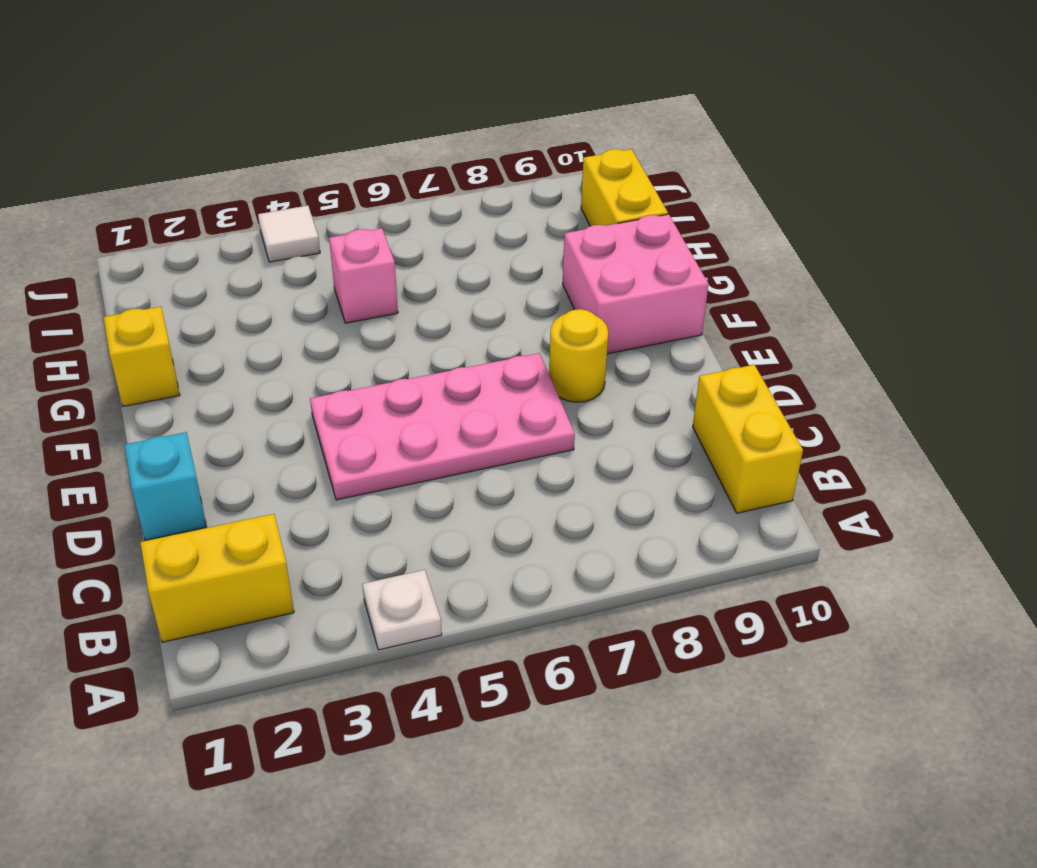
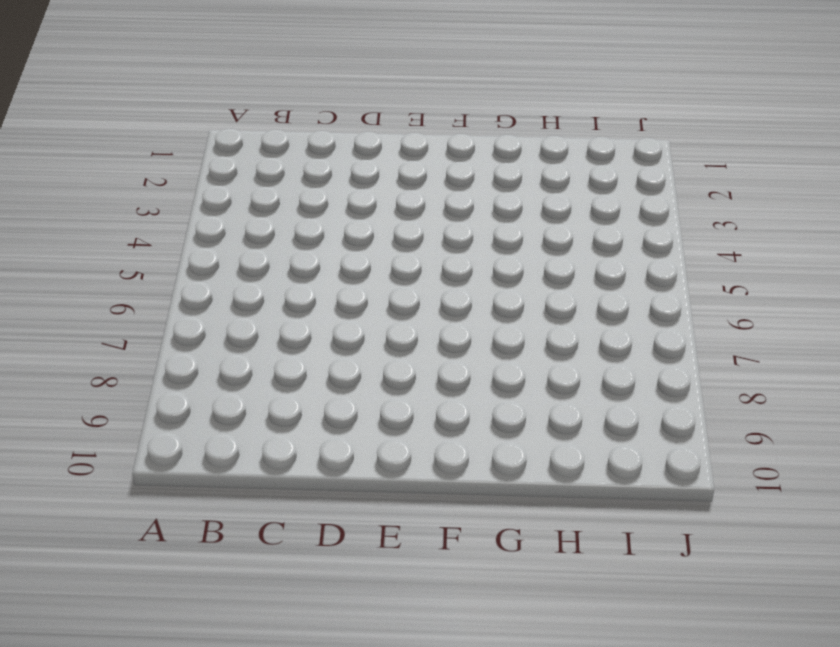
none -> white plate A4 level 1
none -> yellow brick B1:B2 level 1

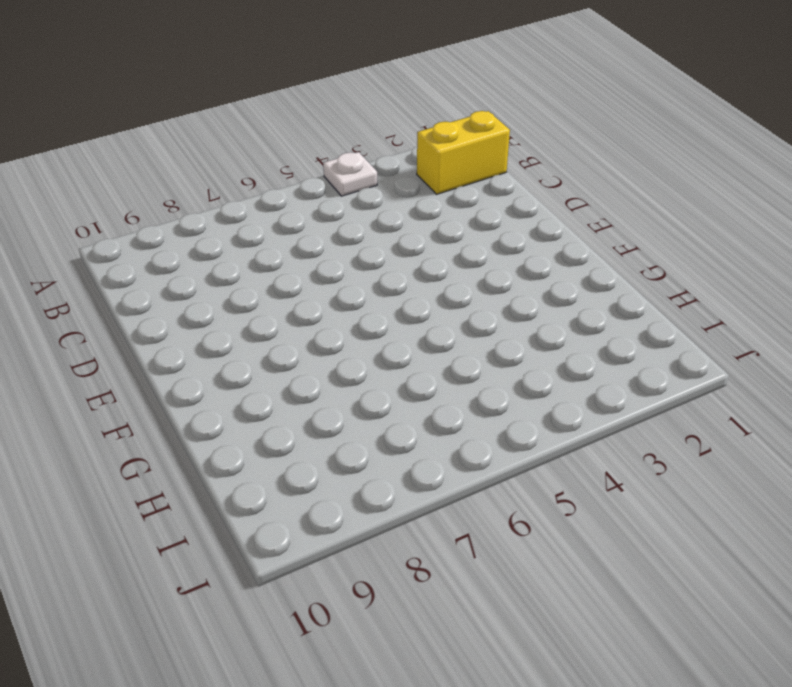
none -> yellow brick B10:C10 level 1
none -> cyan brick D1 level 1

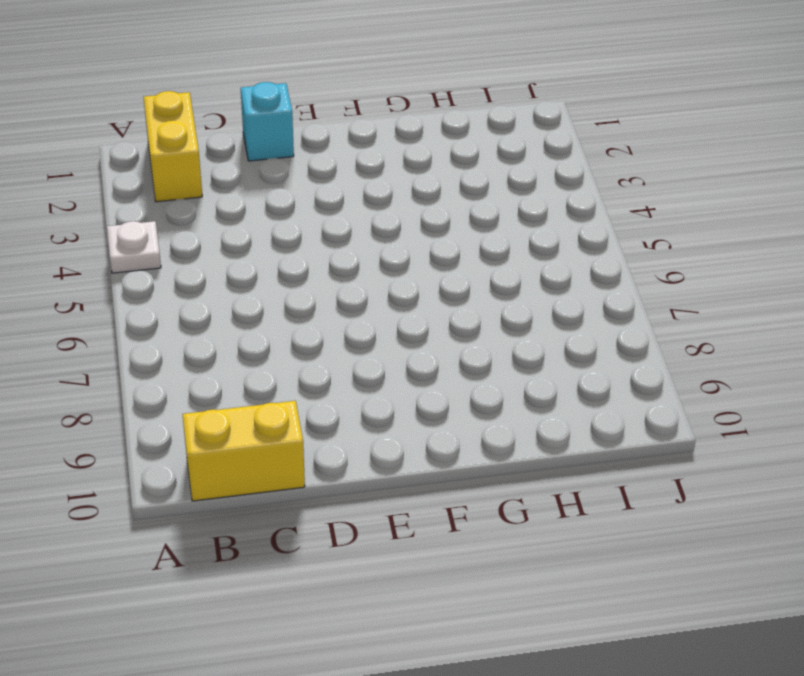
none -> pink plate D4:E7 level 1
none -> yellow round brick E8 level 1

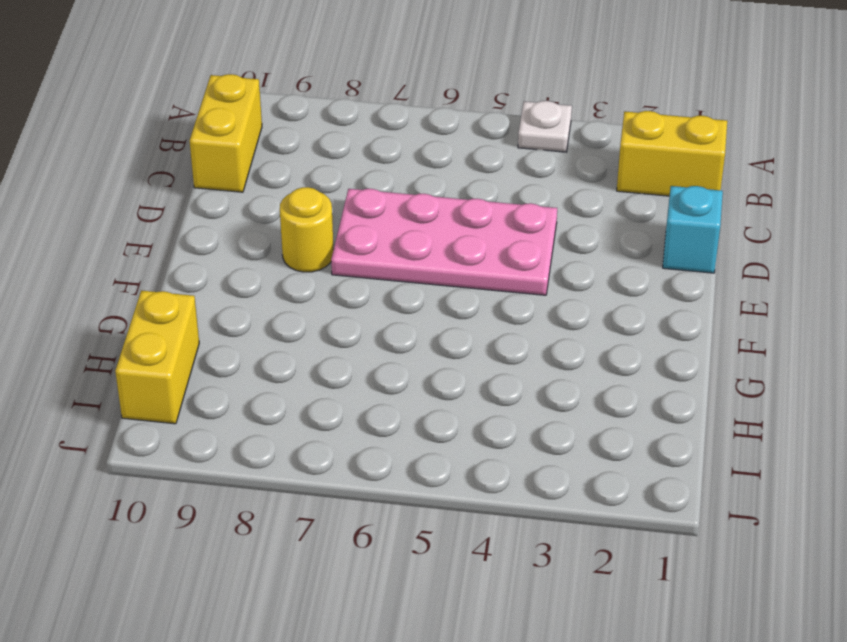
none -> pink brick F9:G10 level 1
none -> yellow brick G1 level 1

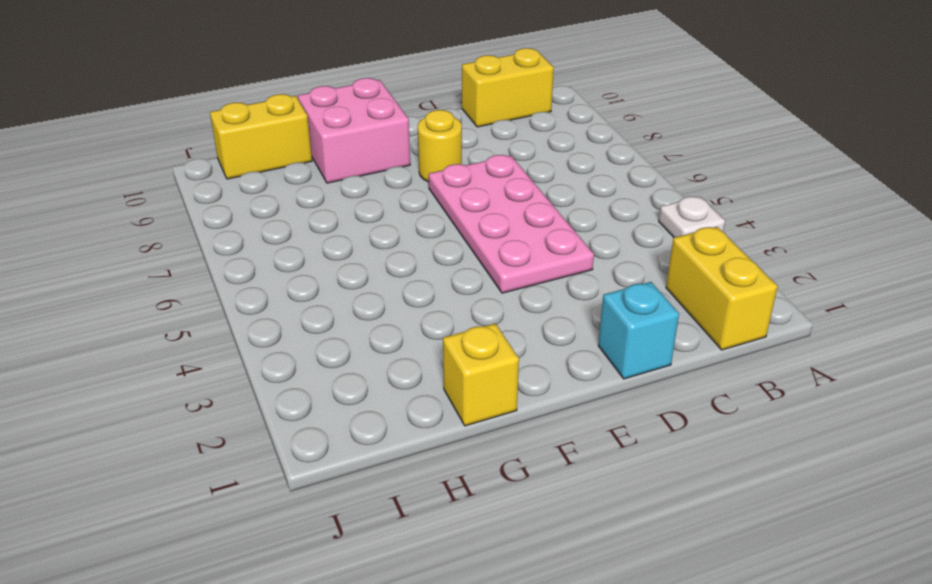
none -> pink brick H5 level 1
none -> white tile J4 level 1

